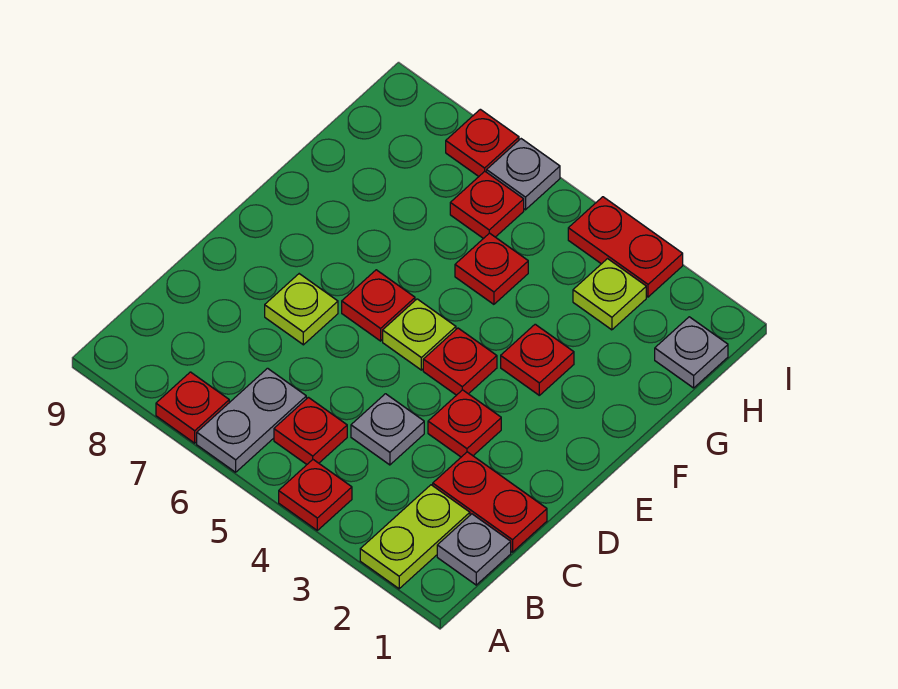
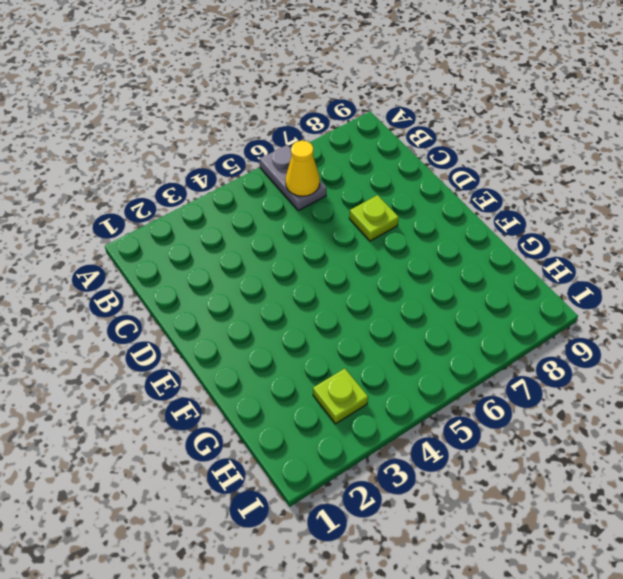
yellow cone B6 level 2 -> none
none -> lime plate A2:B2 level 1
none -> red plate A4 level 1
none -> red plate A7 level 1

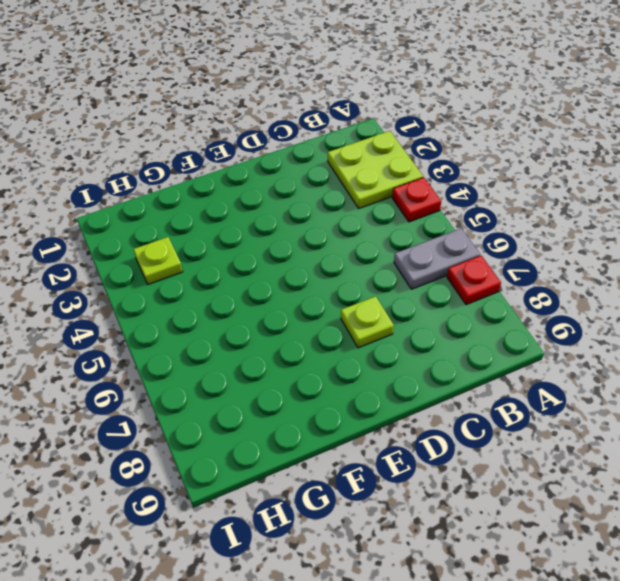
lime plate A2:B3 level 1 -> lime plate A2:B2 level 1
none -> grey plate B1 level 1
none -> red plate B5 level 1
none -> red plate C1:C2 level 1

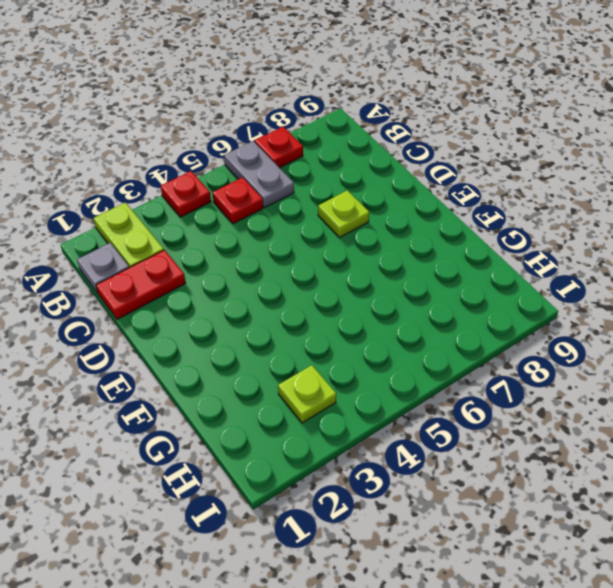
none -> grey plate C4 level 1
none -> red plate D3 level 1
none -> red plate E4 level 1

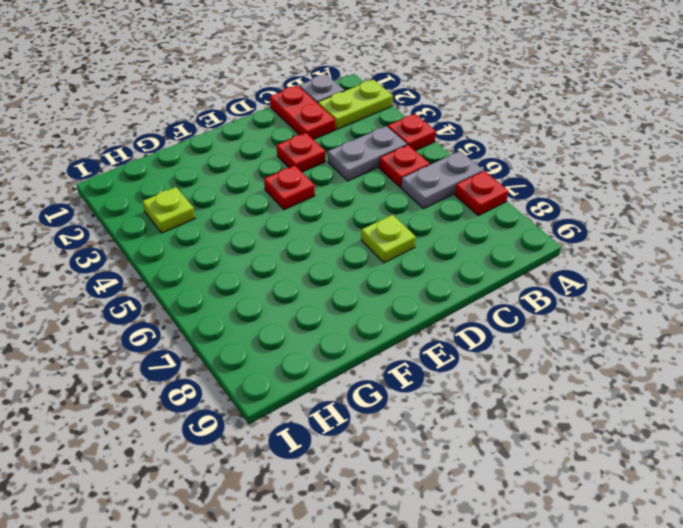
grey plate B4:C4 level 1 -> grey plate C4 level 1
none -> lime plate E5 level 1
none -> red plate E6 level 1
none -> red plate F3 level 1

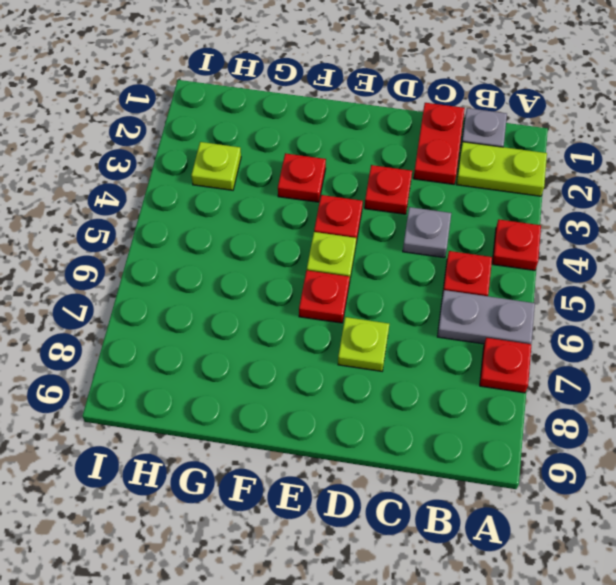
none -> red plate G5 level 1
none -> grey plate H1 level 1
none -> red plate H6 level 1

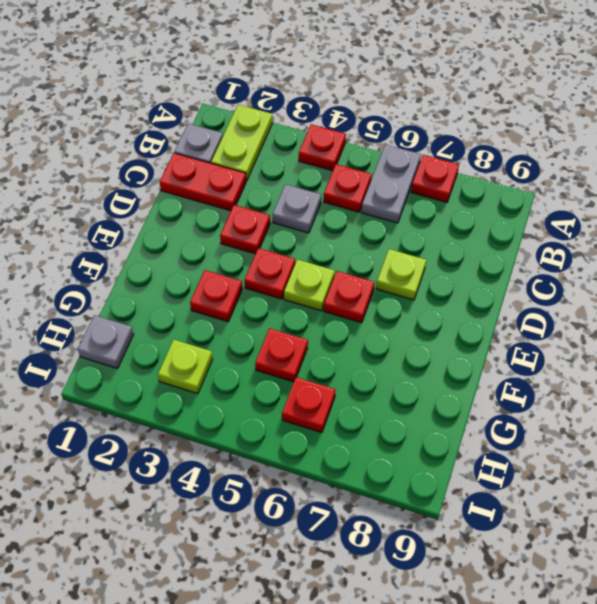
none -> red plate I3:I4 level 1
none -> grey plate I6 level 1
none -> red plate I7 level 1

